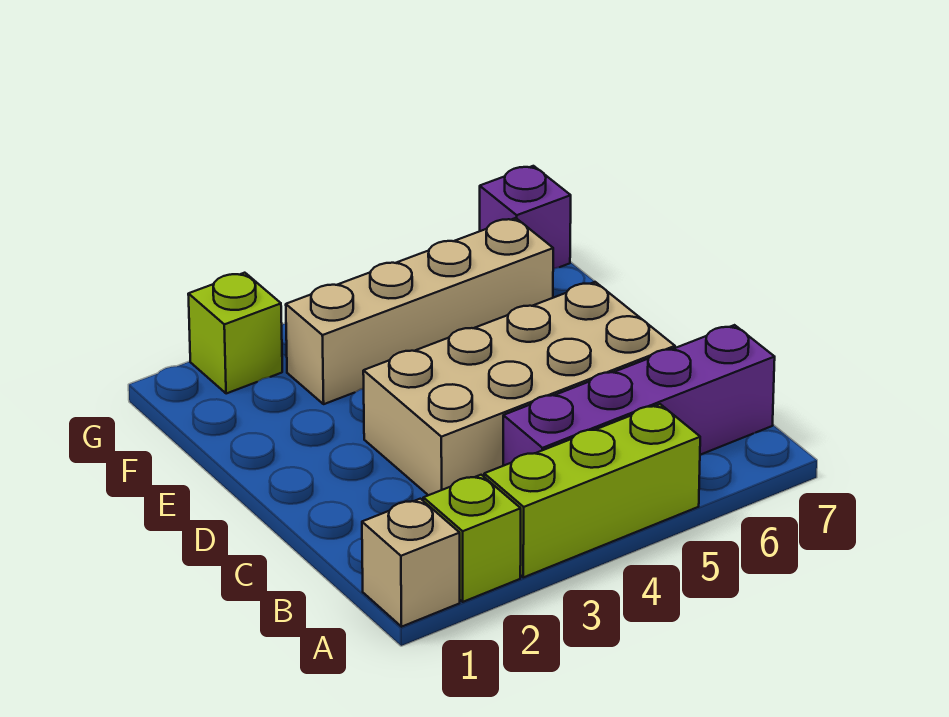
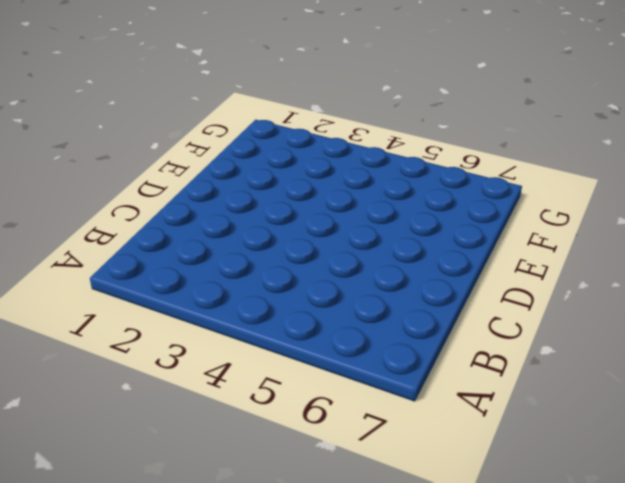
none -> tan brick A1 level 1
none -> lime brick A2 level 1

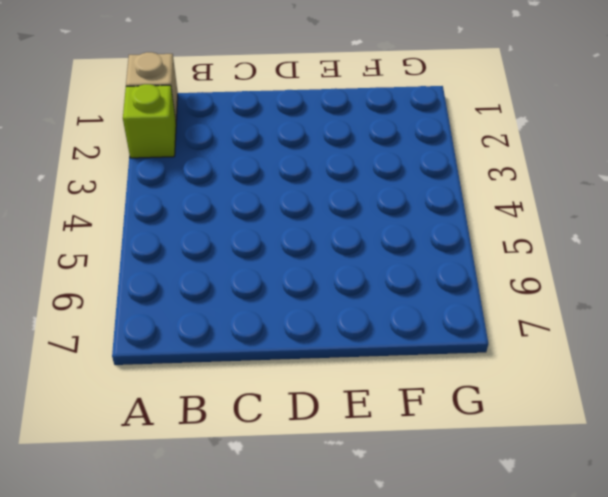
none -> lime brick A3:A5 level 1
none -> purple brick B4:B7 level 1

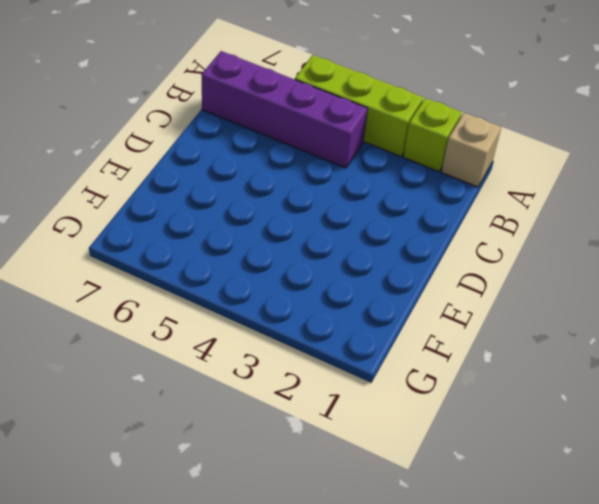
none -> tan brick C3:D6 level 1
none -> tan brick F3:F6 level 1

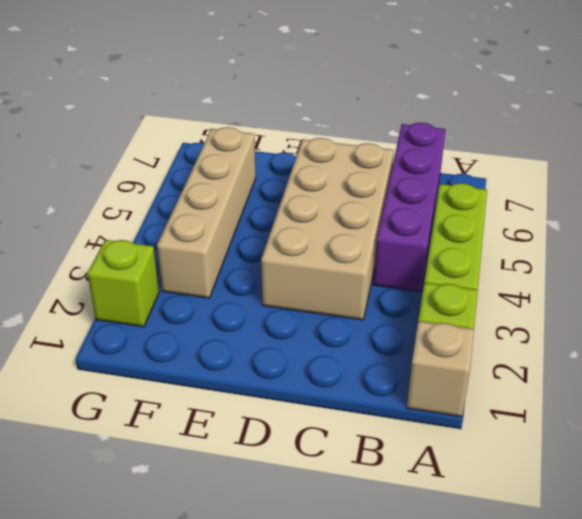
none -> purple brick G7 level 1

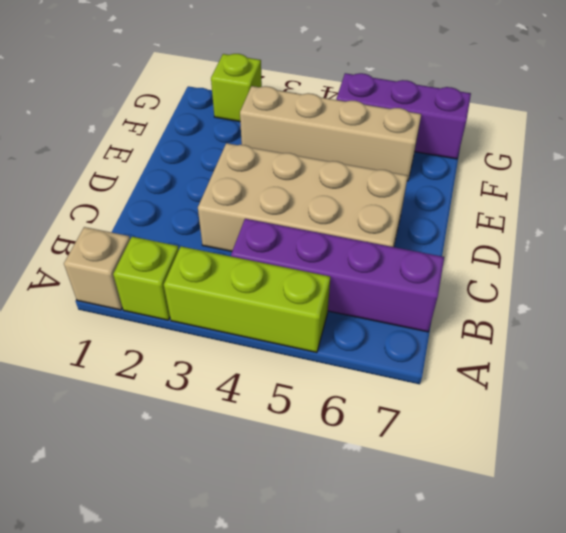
purple brick G5:G7 level 1 -> purple brick G7 level 1

